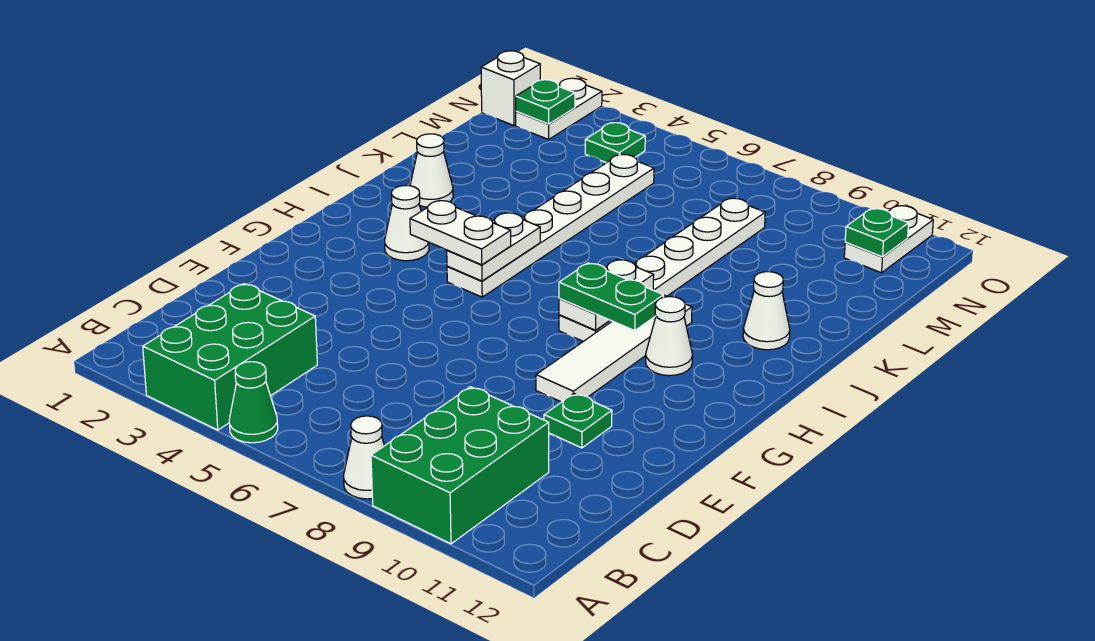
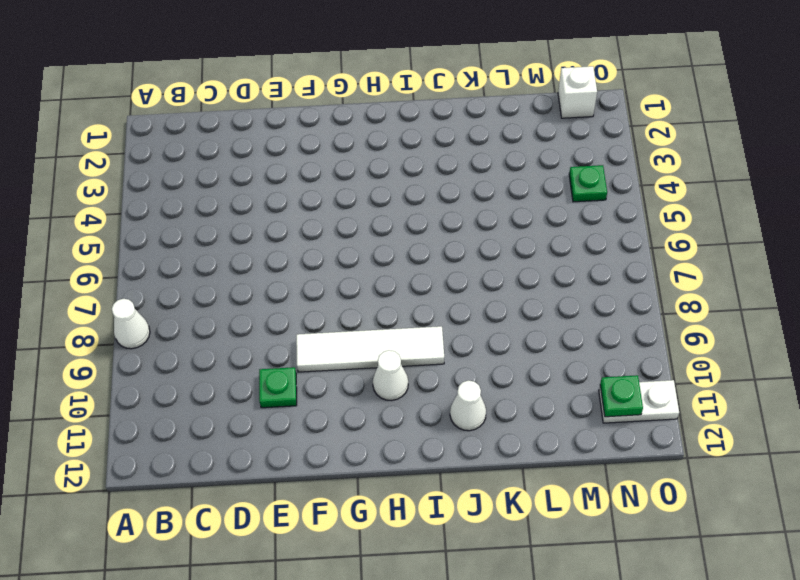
none -> green brick A3:C4 level 1
none -> green cone A5 level 1
none -> green brick A9:C10 level 1

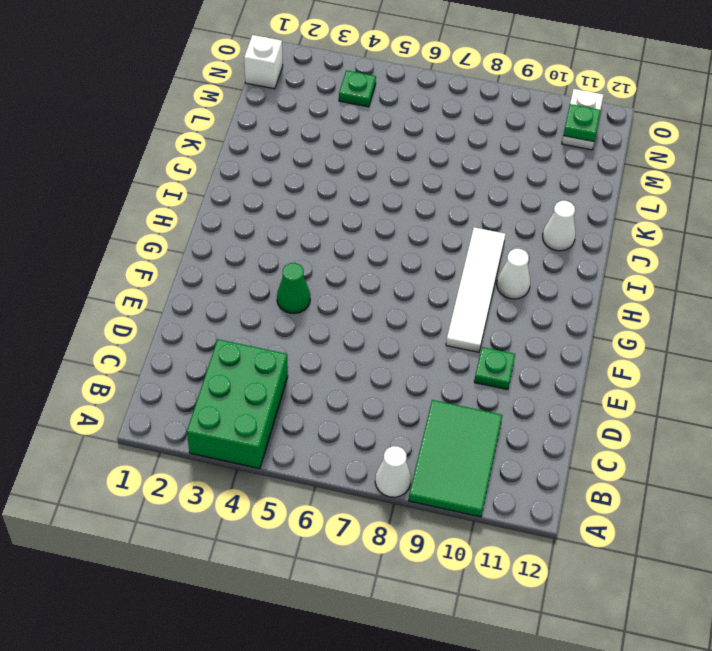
green tile A9:C10 level 1 -> green brick A9:C10 level 1
green cone F4 level 1 -> green cone A5 level 1
none -> white cone H3 level 1
none -> white plate H5:M5 level 1
none -> white plate H8:M8 level 1

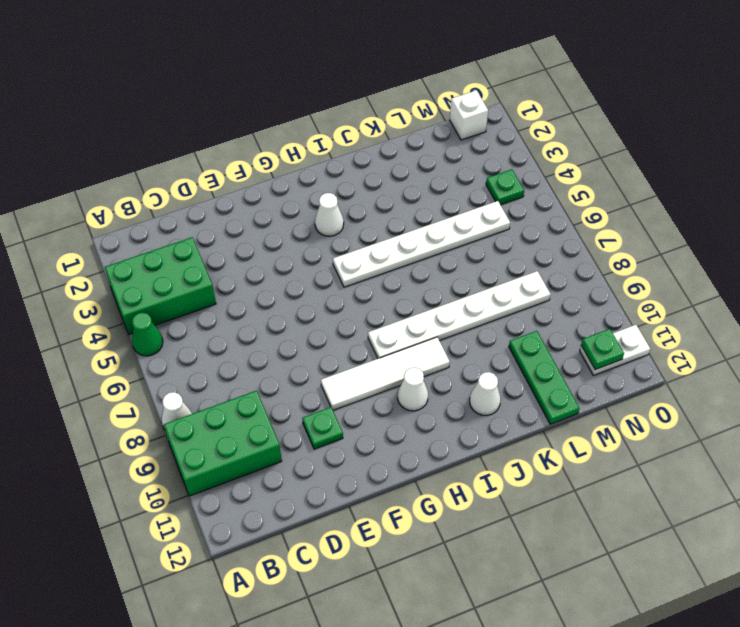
green plate L10:L12 level 1 -> none
none -> white cone J2 level 1
none -> white plate N2:O2 level 1
none -> white plate H5:I5 level 2

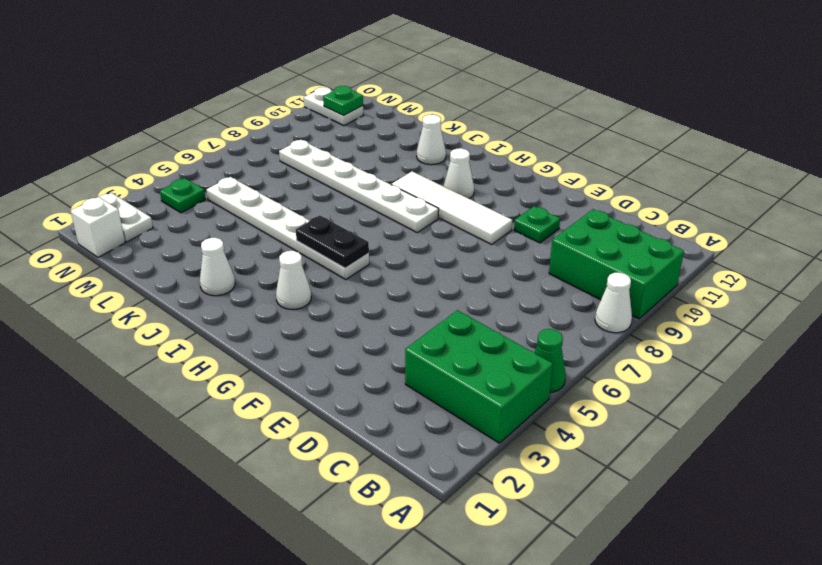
black plate H5:I5 level 2 -> white plate H5:I5 level 2
none -> white plate H8:I8 level 2
none -> green plate N2 level 2
none -> white plate H4:H5 level 3

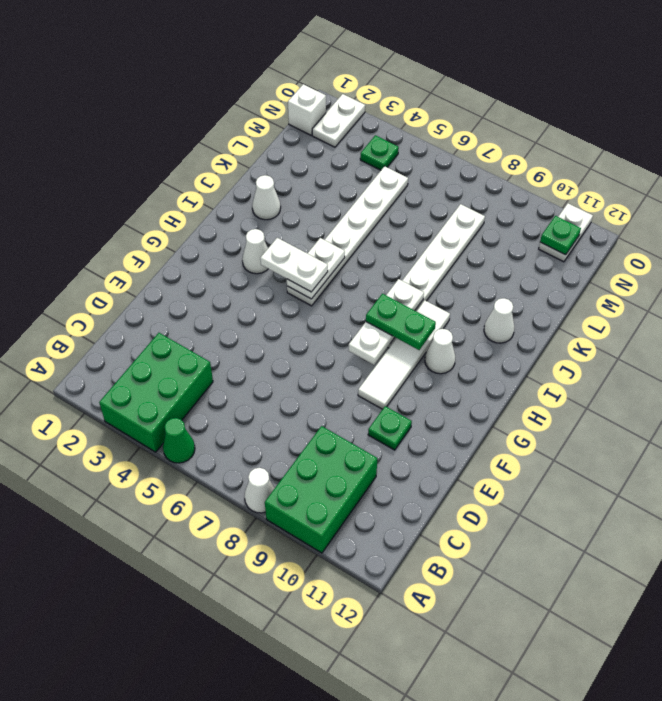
white plate G8:I8 level 2 -> white plate H8:I8 level 2
none -> green plate N2 level 2

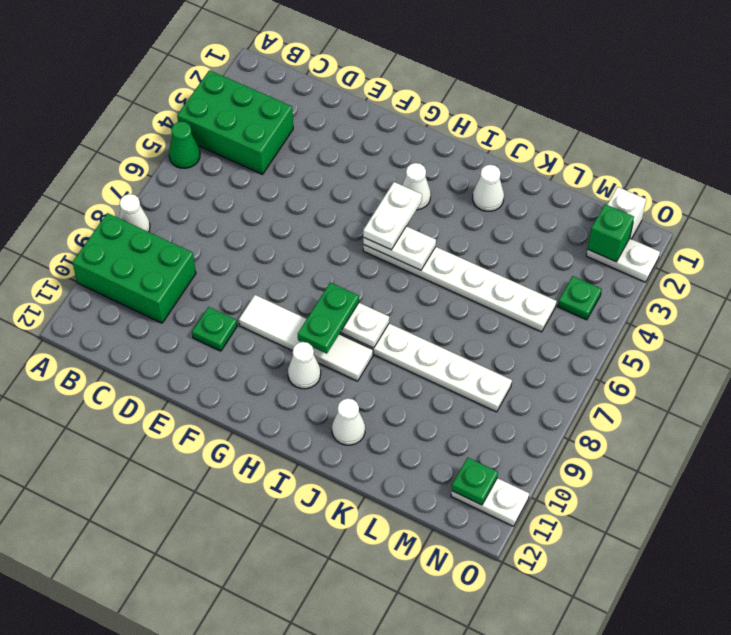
green brick N2 level 2 -> green plate N2 level 2

